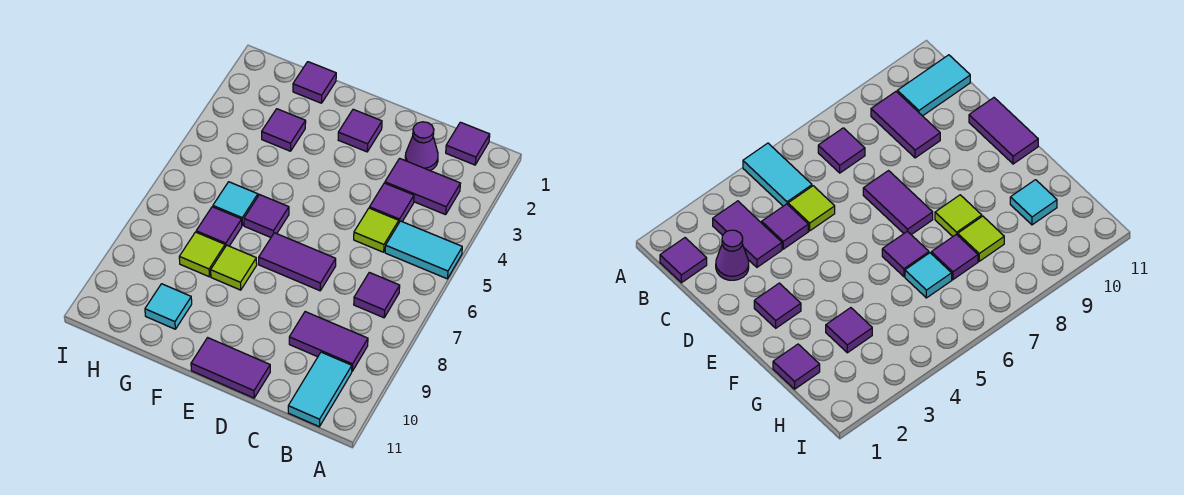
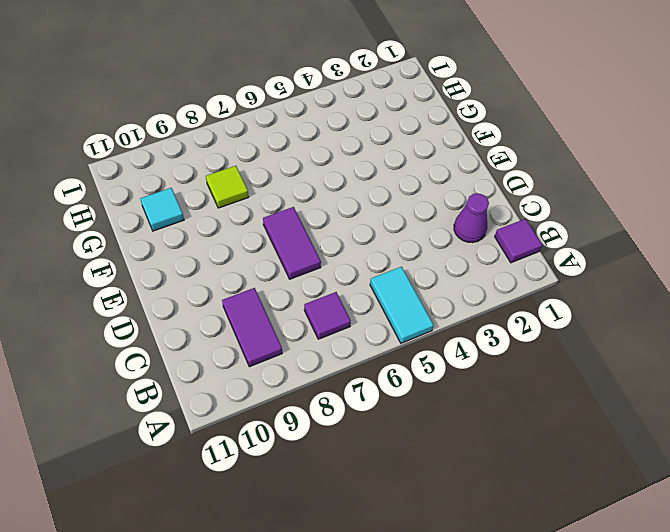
none -> purple tile B3:C3 level 1
none -> cyan tile B10:B11 level 1
none -> purple tile C4 level 1

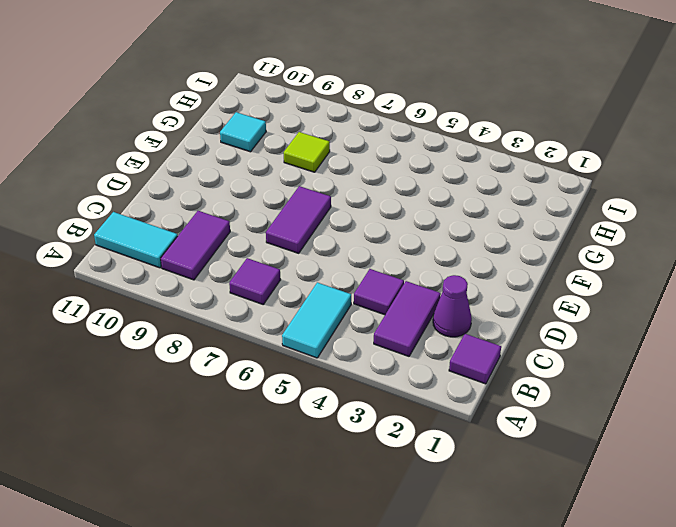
none -> lime tile C5 level 1
none -> purple tile D11:E11 level 1
none -> purple tile E2 level 1

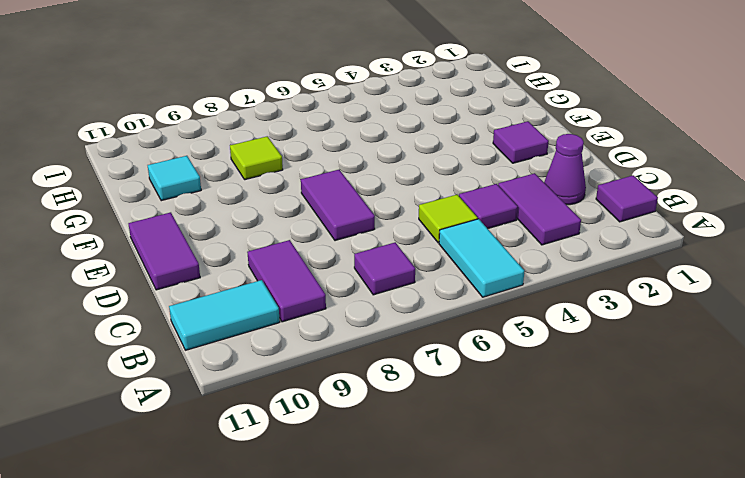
none -> purple tile F6 level 1
none -> lime tile F8 level 1
none -> purple tile G1 level 1

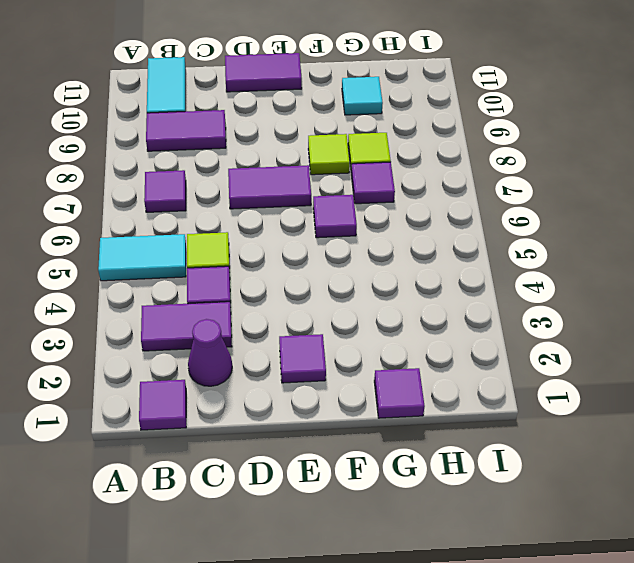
none -> purple tile G3 level 1
none -> cyan tile G6 level 1

